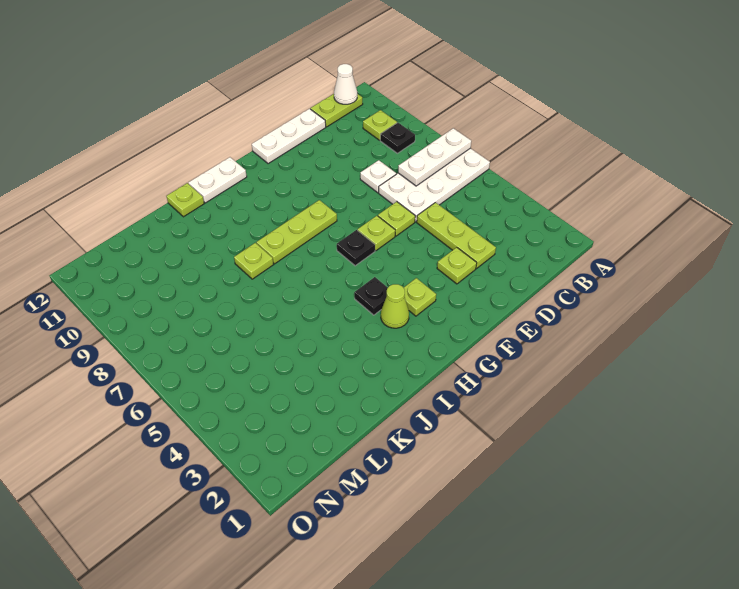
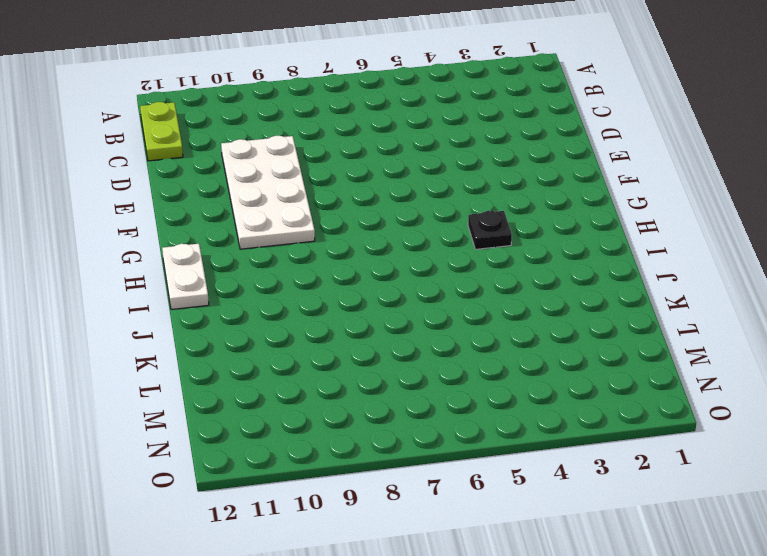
white plate D9:G10 level 1 -> white plate A6:D7 level 1
none -> black plate B9 level 1
none -> lime plate B10 level 1
none -> lime plate D3:D5 level 1

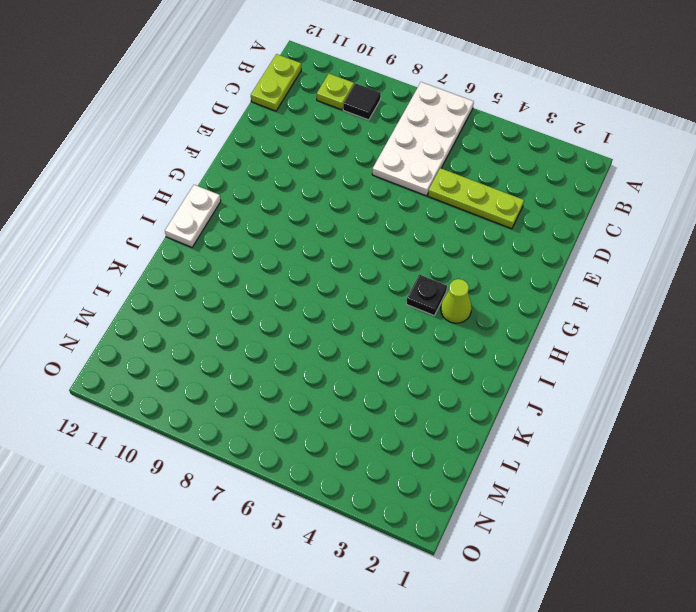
black tile B9 level 1 -> black plate B9 level 1
none -> white plate D8 level 1
none -> white plate D12:F12 level 1
none -> lime plate E3 level 1

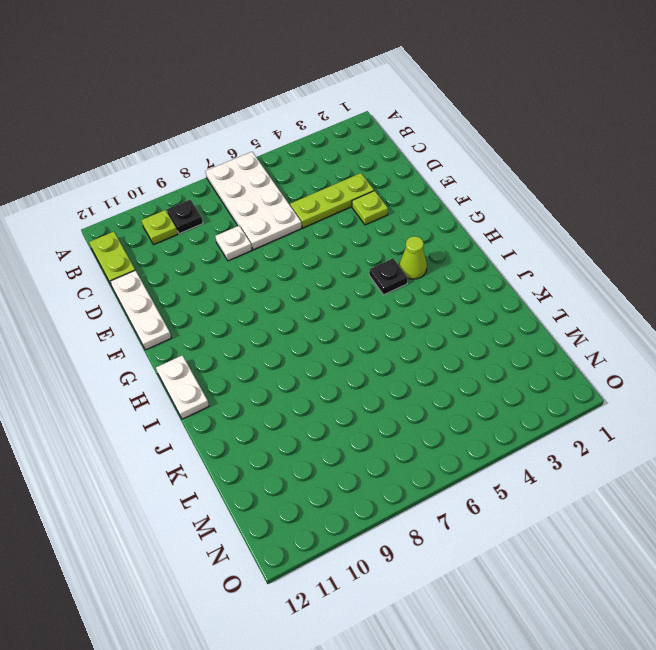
none -> lime plate E6 level 1
none -> lime plate F6 level 1
none -> lime plate G3 level 1

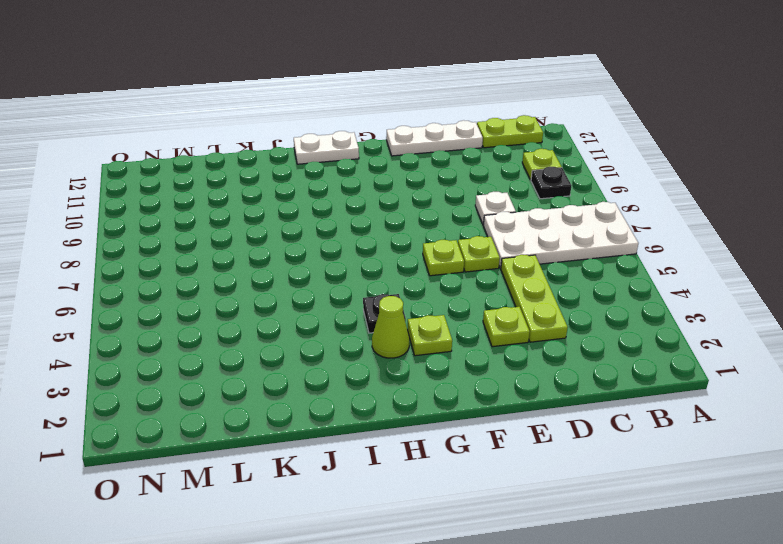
none -> black plate G6 level 1
none -> lime plate G8:I8 level 1
none -> lime plate J8 level 1

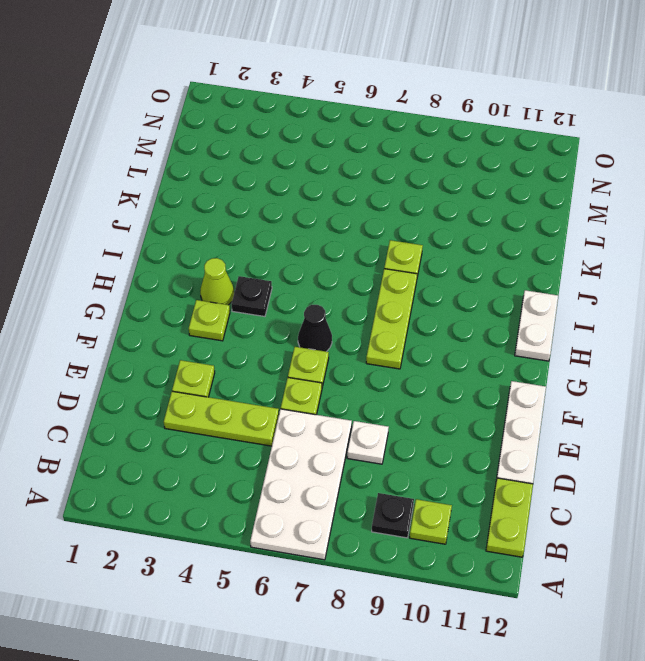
black cone G6 level 1 -> black plate G6 level 1
none -> lime plate J12 level 1
none -> white plate A7:C7 level 2
none -> white cone B12 level 2

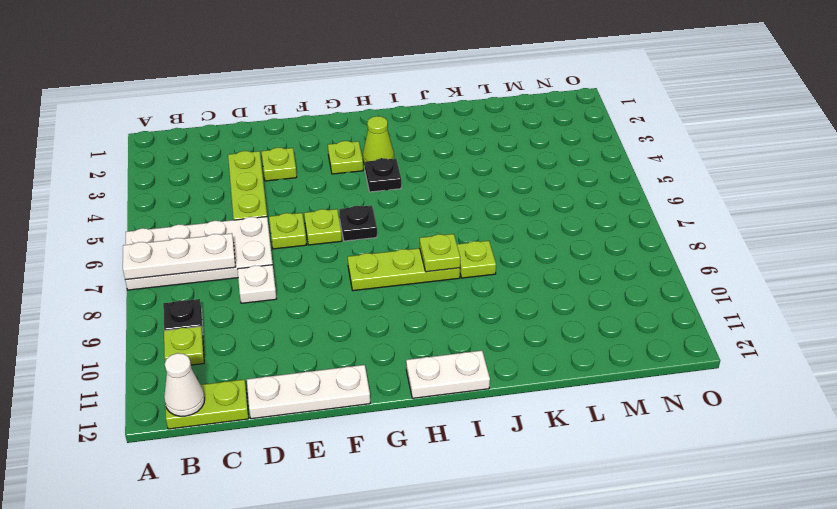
lime plate I8 level 2 -> lime plate J12 level 1

